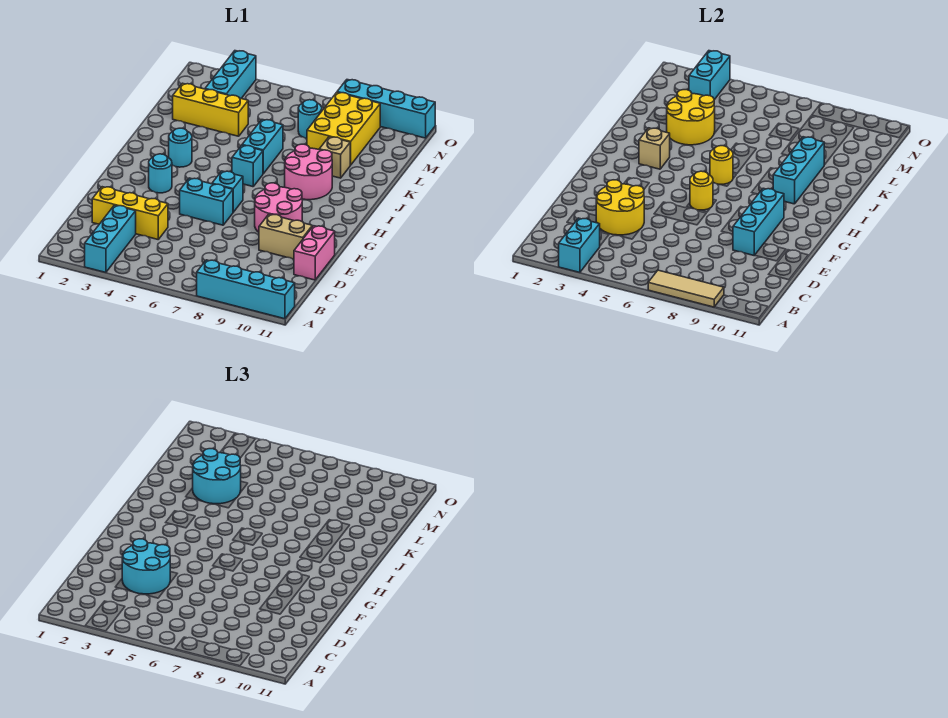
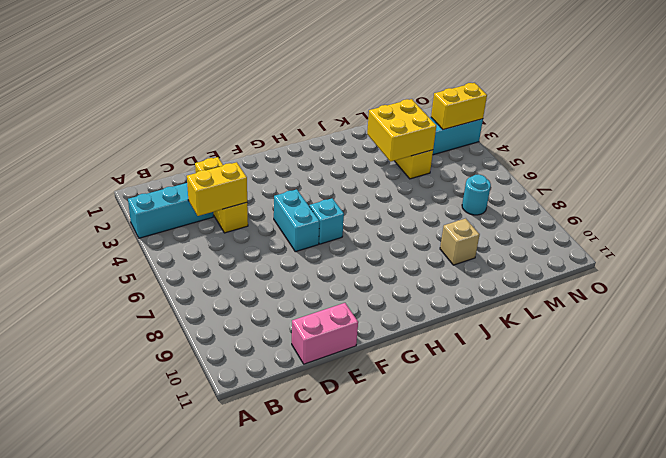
yellow brick C4:D4 level 2 -> yellow round brick D3:E4 level 2
yellow brick K3:L4 level 2 -> yellow round brick K3:L4 level 2
yellow brick N3:O3 level 2 -> cyan brick N3:O3 level 2
none -> cyan brick A8:A11 level 1
none -> tan brick E9:E10 level 1
none -> pink round brick F8:G9 level 1
none -> cyan round brick G3 level 1

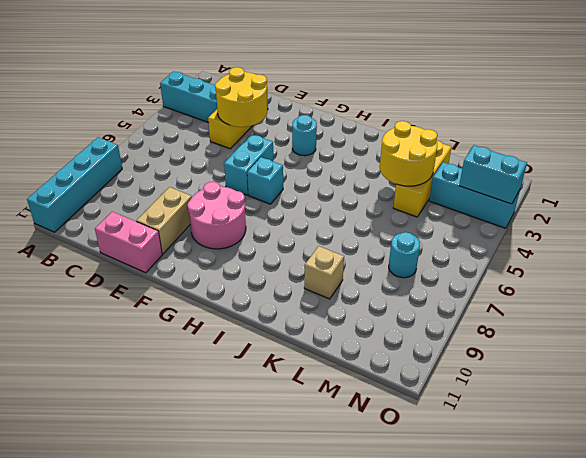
none -> cyan round brick I3 level 1
none -> cyan brick I6 level 1
none -> pink round brick I8:J9 level 1
none -> cyan brick J6:K6 level 1

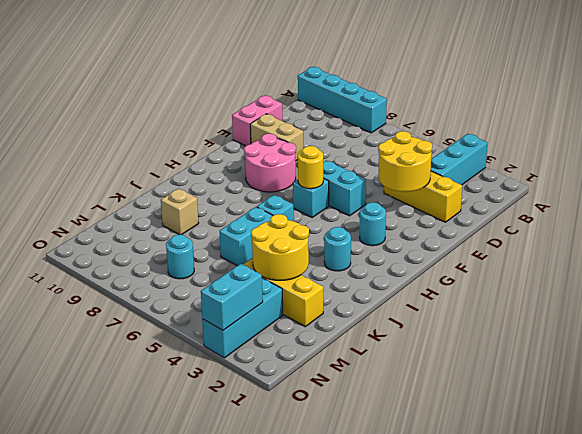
none -> pink round brick I8:J9 level 1
none -> yellow brick L8:N9 level 1
none -> cyan brick O8:O11 level 1
none -> cyan brick A3:B3 level 2

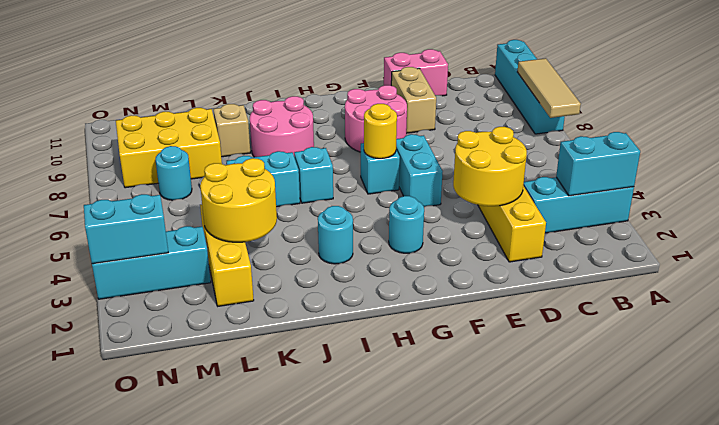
none -> cyan brick O8:O11 level 1
none -> cyan brick E9:G9 level 2
none -> tan brick I3 level 2
none -> yellow round brick I6 level 2

